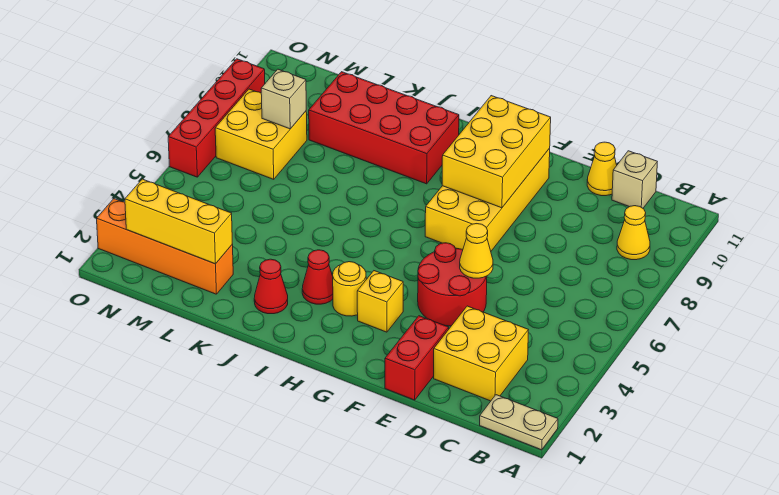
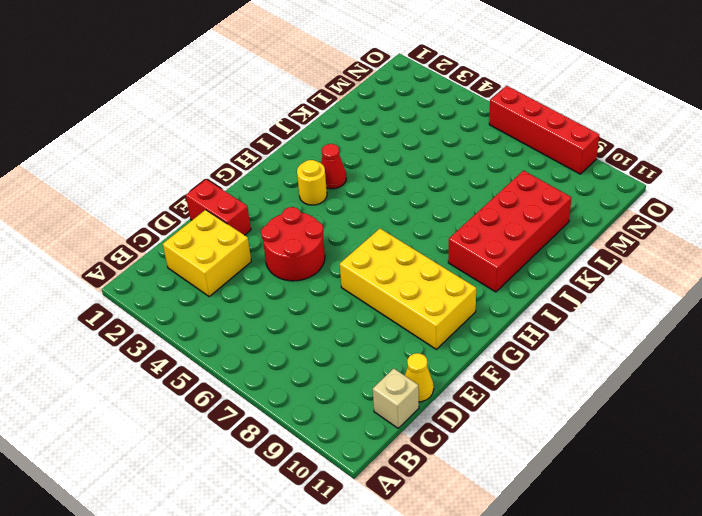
none -> tan plate A1:B1 level 1
none -> yellow cone B9 level 1
none -> yellow brick G3 level 1

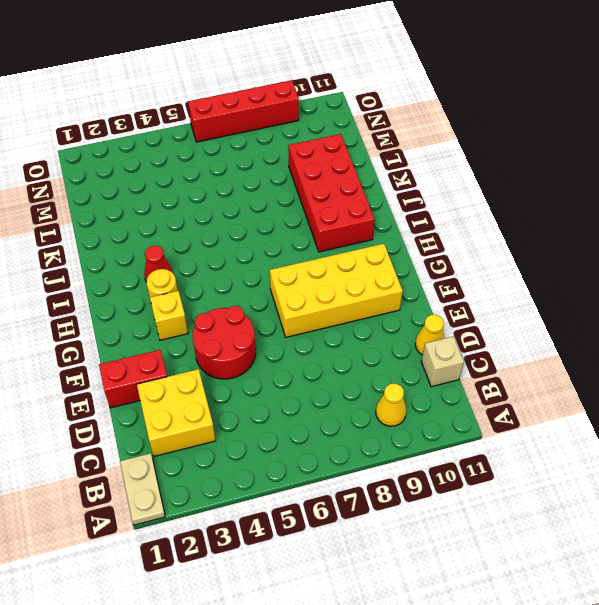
none -> red cone J2 level 1
none -> orange brick L2:O2 level 1
none -> yellow brick M7:N8 level 1

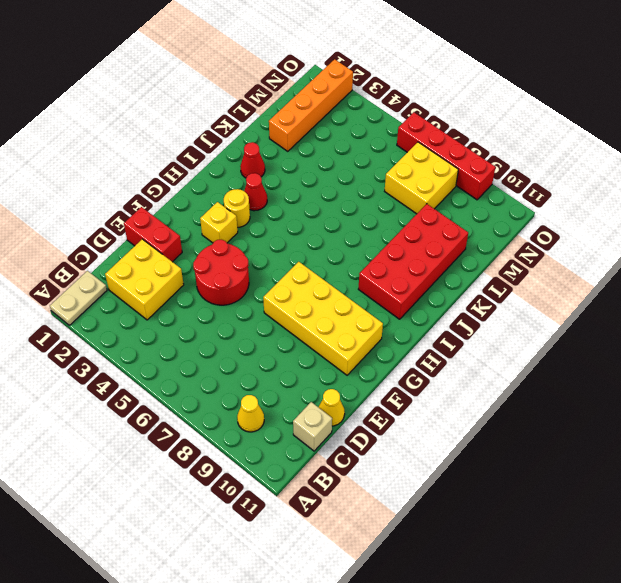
none -> yellow cone E5 level 2
none -> yellow brick F8:G10 level 2
none -> yellow brick L2:N2 level 2

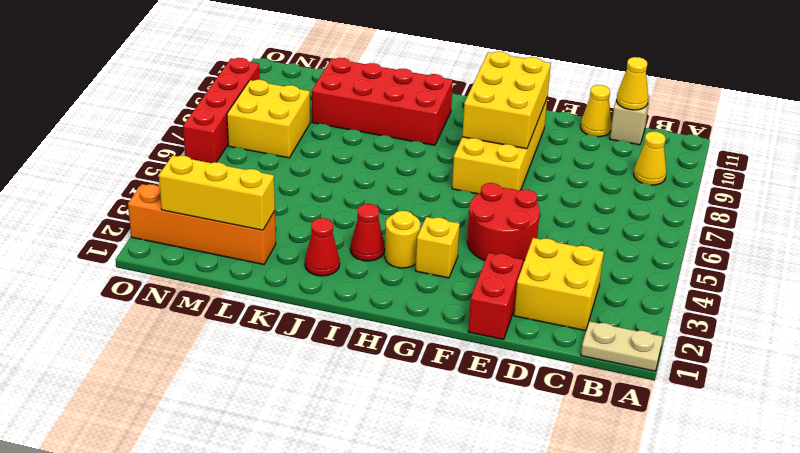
yellow cone C11 level 2 -> yellow cone E5 level 2
none -> tan brick M8 level 2

